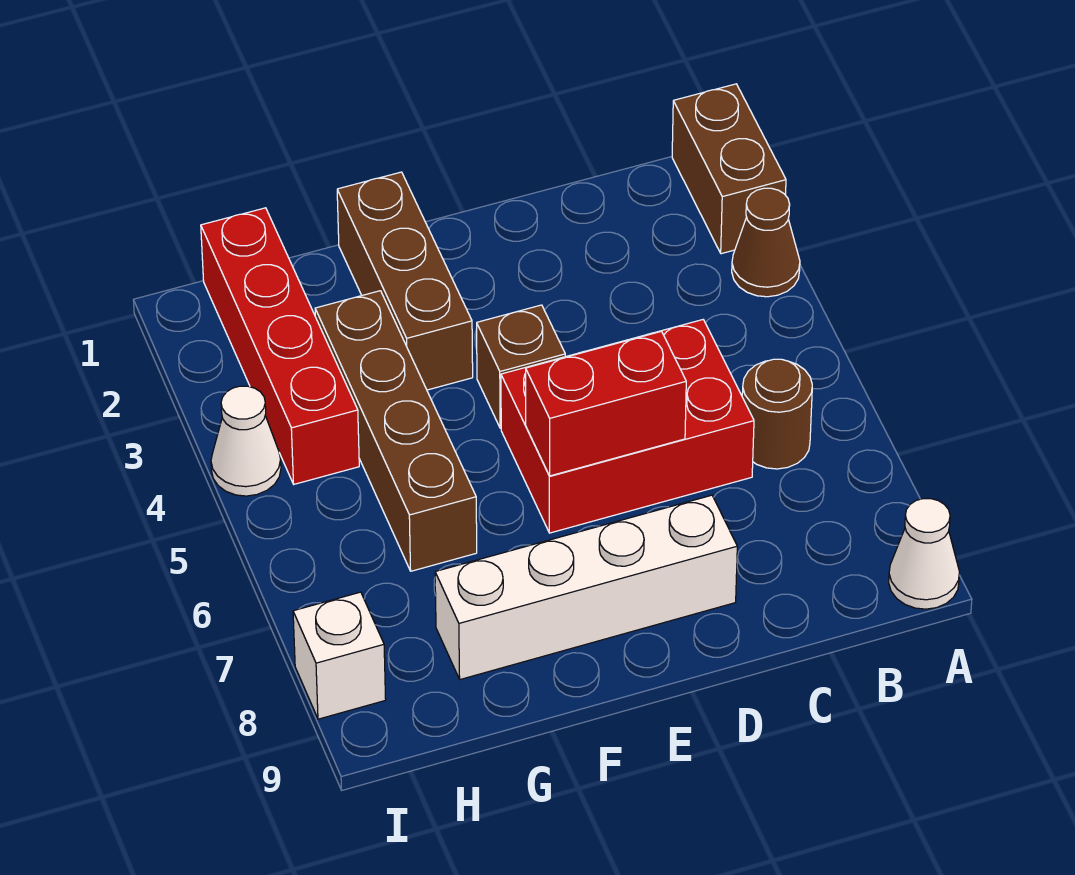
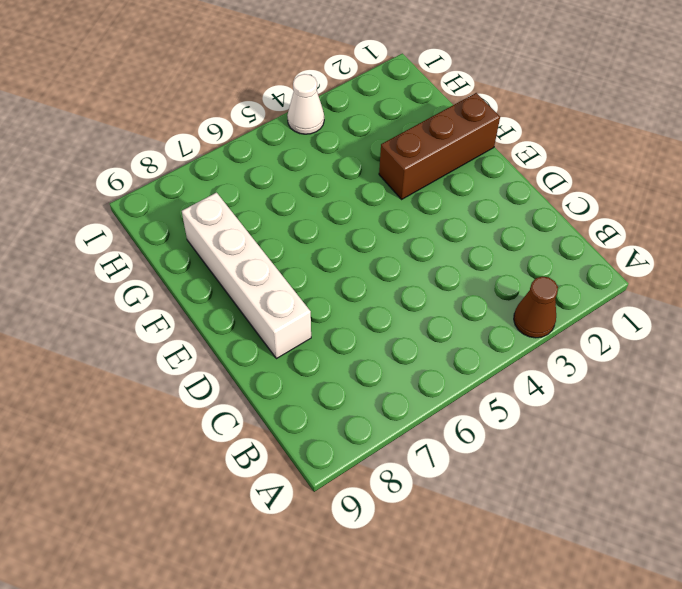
none -> brown brick A1:A2 level 1
none -> white cone A9 level 1
none -> brown round brick B6 level 1

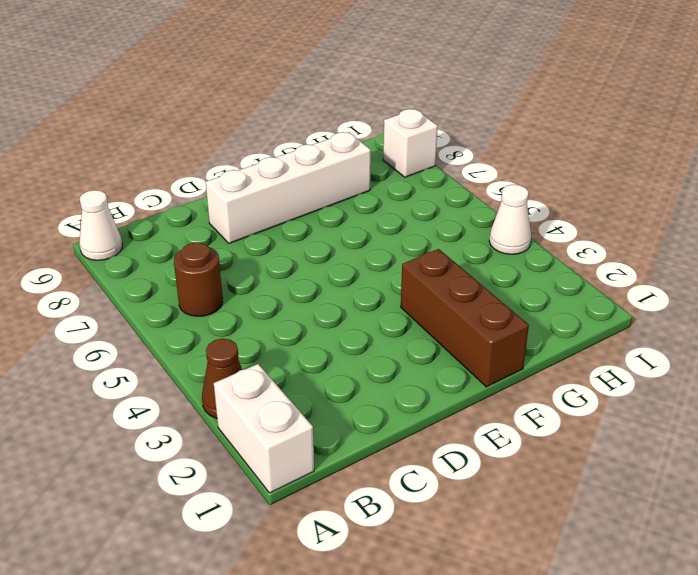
white brick A1:A2 level 1 -> brown brick A1:A2 level 1
none -> red brick C5:E6 level 1
none -> brown brick E4 level 1
none -> brown brick G3:G6 level 1

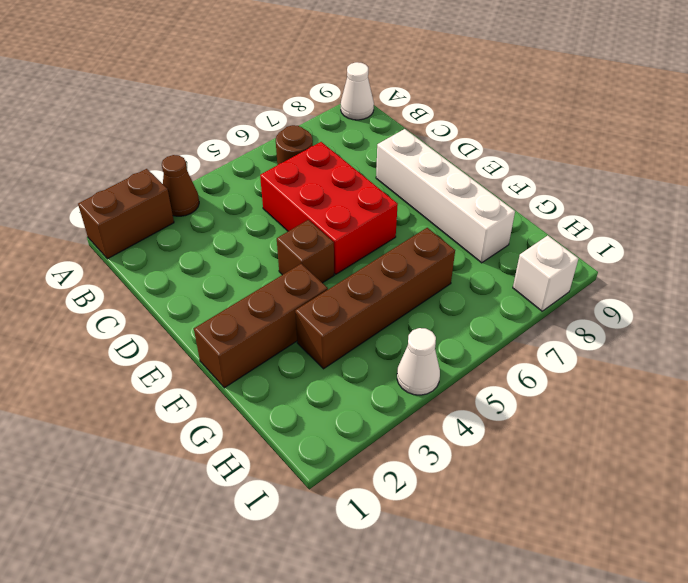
none -> red brick H1:H4 level 1
none -> red brick D6:E6 level 2

